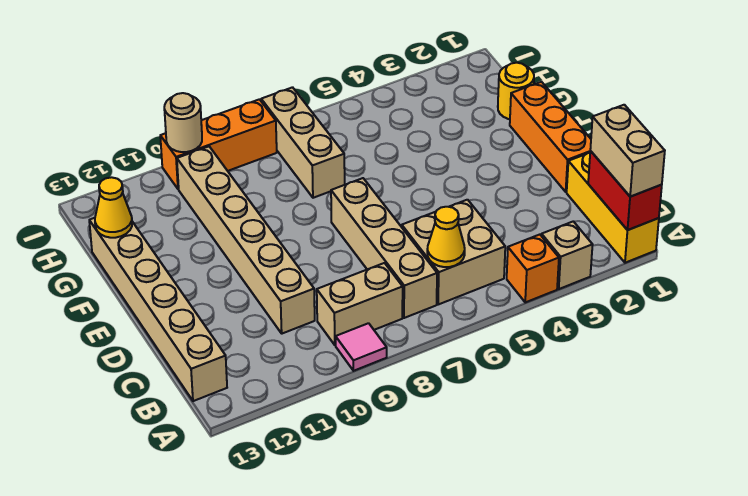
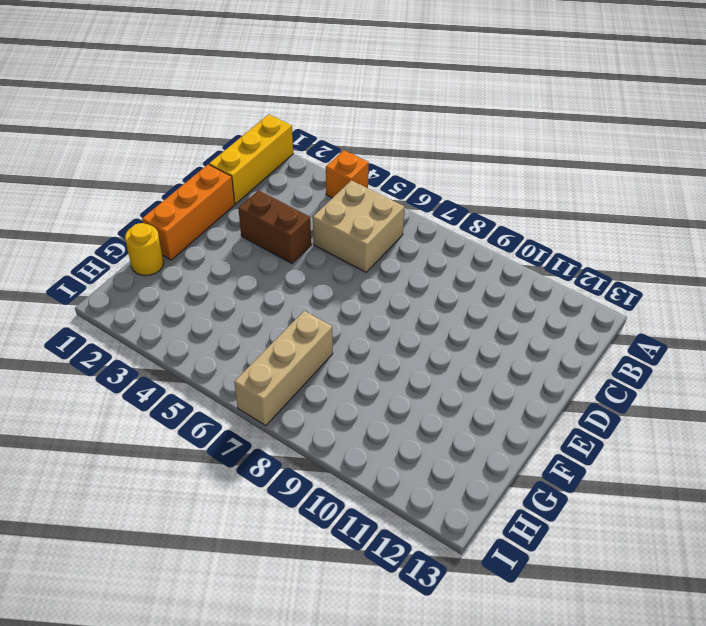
brown brick D3:D4 level 1 -> none
none -> tan brick A3 level 1
none -> pink tile A9 level 1
none -> tan brick B7:E7 level 1

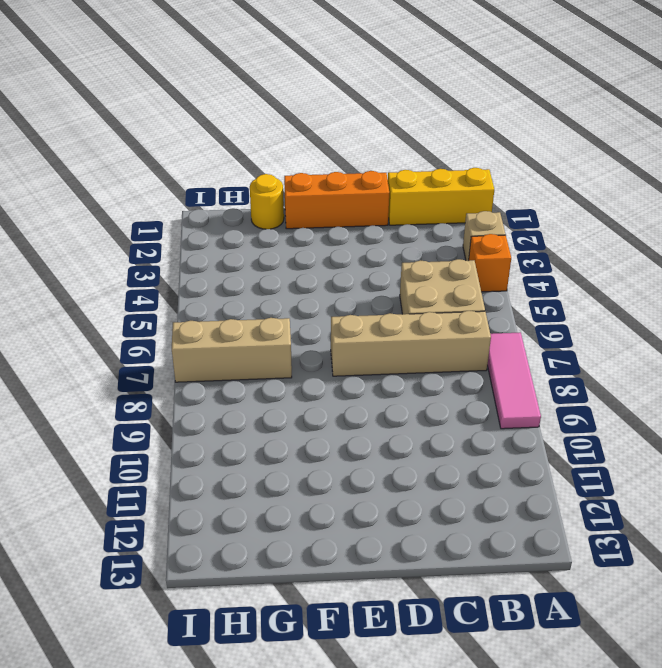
pink tile A7:A9 level 1 -> pink tile A9 level 1
none -> tan brick B8:B9 level 1
none -> tan brick B13:G13 level 1
none -> tan brick C10:H10 level 1

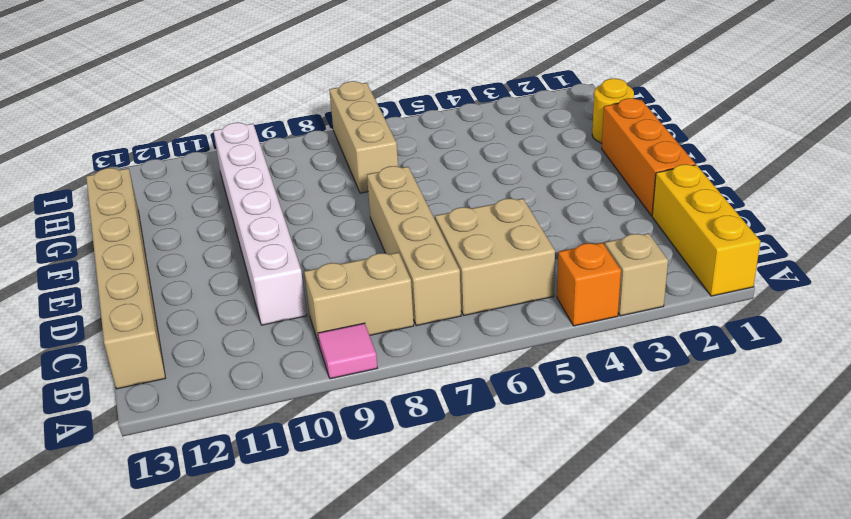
white brick C10:H10 level 1 -> tan brick C10:H10 level 1
none -> orange brick I8:I10 level 1
none -> red brick A1:B1 level 2
none -> yellow cone B6 level 2

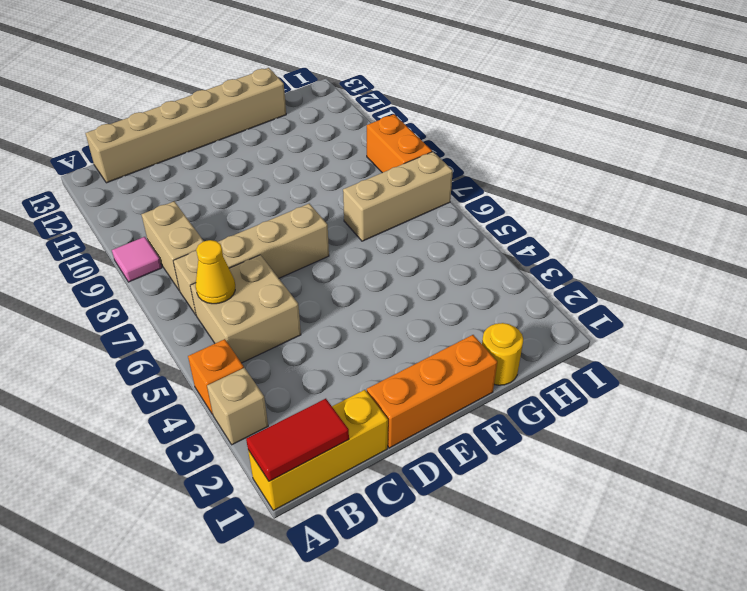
red tile A1:B1 level 2 -> red brick A1:B1 level 2
orange brick I8:I9 level 1 -> orange brick I8:I10 level 1
none -> tan brick C10:H10 level 1
none -> yellow cone G13 level 2
none -> tan round brick I10 level 2

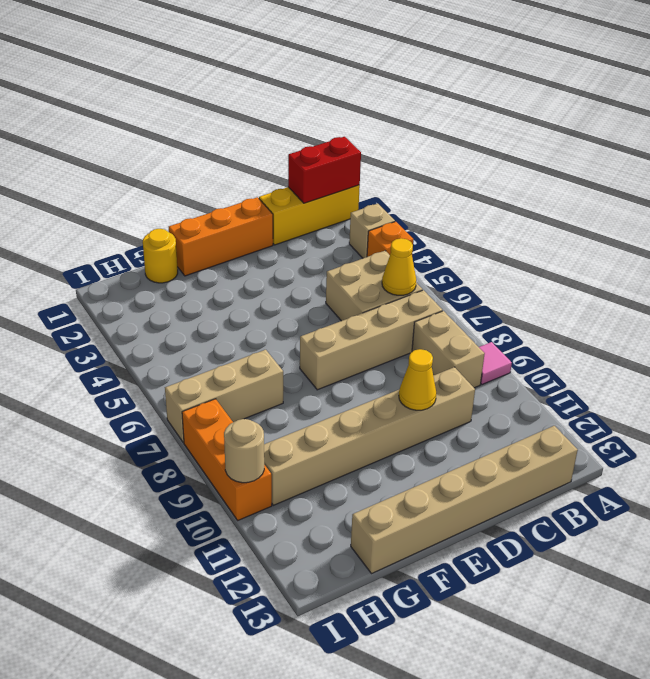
yellow cone D10 level 2 -> yellow cone G13 level 2
none -> tan brick A1:B1 level 3

